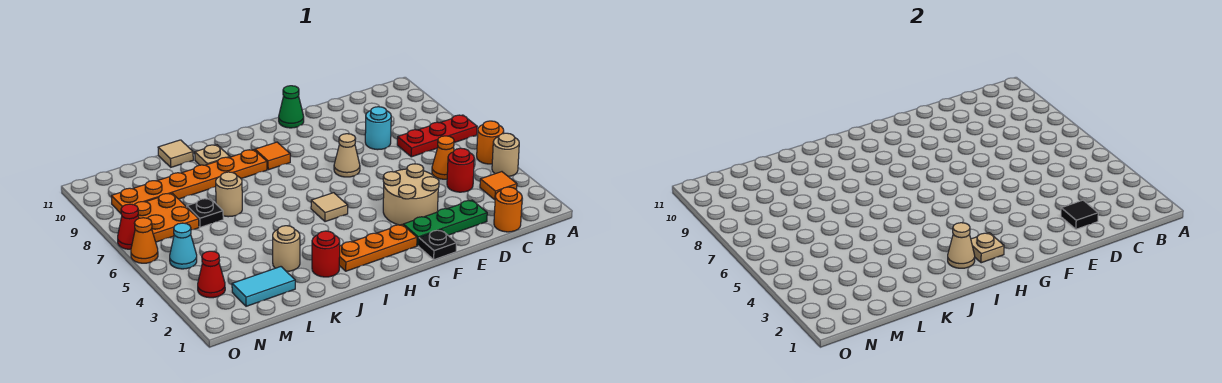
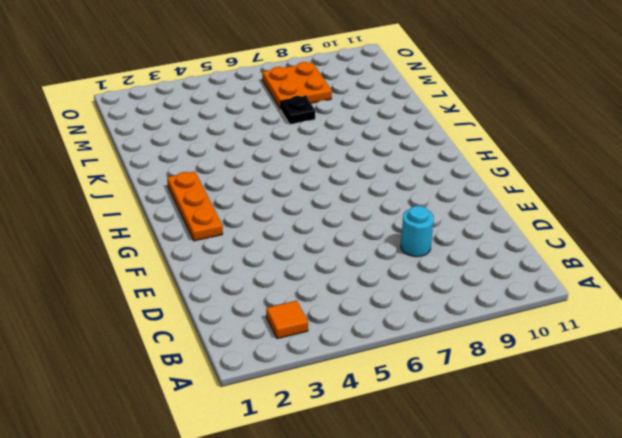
none -> tan round brick A4 level 1
none -> orange round brick A5 level 1
none -> red plate A7:C7 level 1
none -> orange round brick C1 level 1

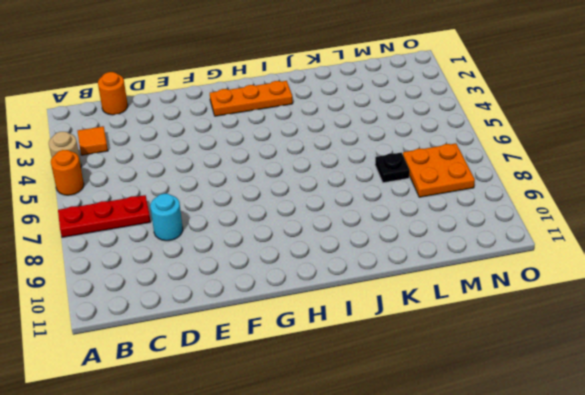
none -> red round brick C4 level 1
none -> orange cone C5 level 1
none -> green plate D2:F2 level 1
none -> tan round brick E3:F4 level 1

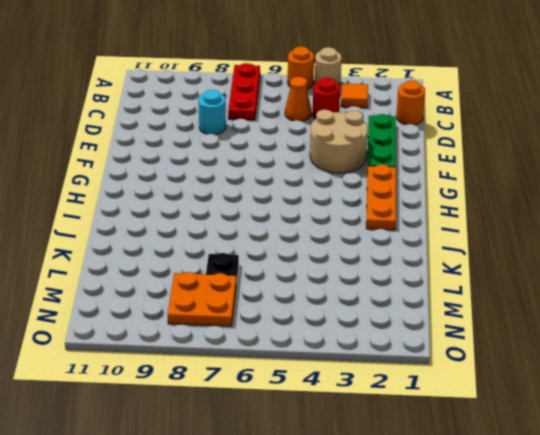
none -> black plate F1 level 1
none -> tan cone F7 level 1
none -> green cone F11 level 1
none -> tan tile H5 level 1

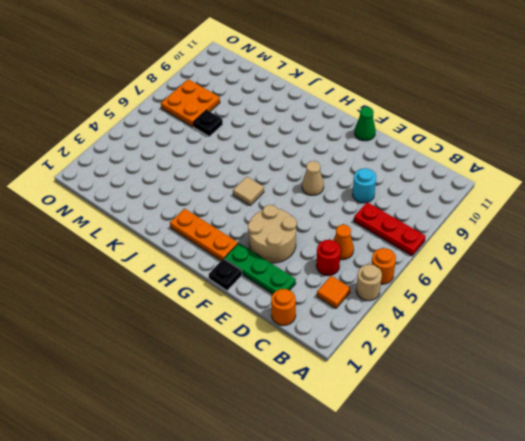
none -> orange tile H9 level 1
none -> orange plate I9:N9 level 1
none -> red round brick J2 level 1
none -> tan plate J10 level 1

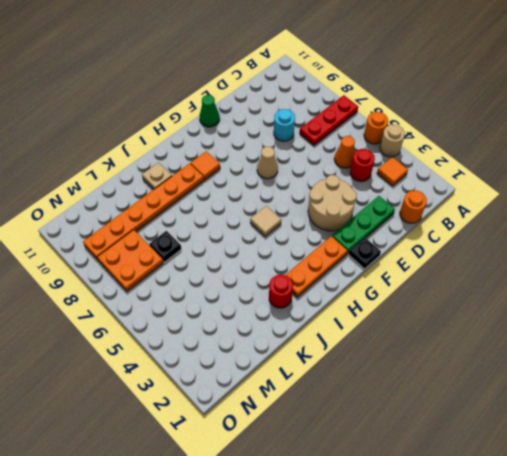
none -> tan round brick K3 level 1
none -> tan round brick K7 level 1
none -> tan tile K11 level 1
none -> cyan tile L2:M2 level 1

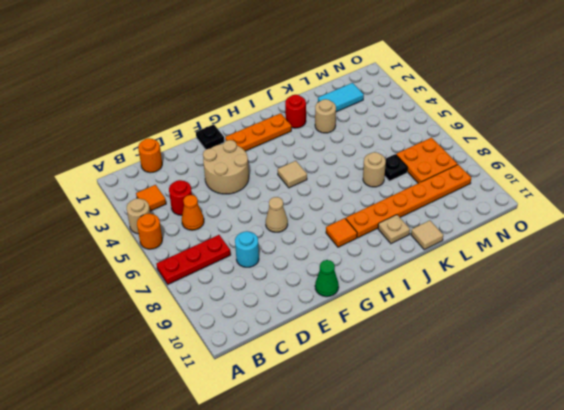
none -> green plate D2:F2 level 1
none -> red cone N3 level 1
none -> cyan cone N5 level 1
none -> orange cone O6 level 1

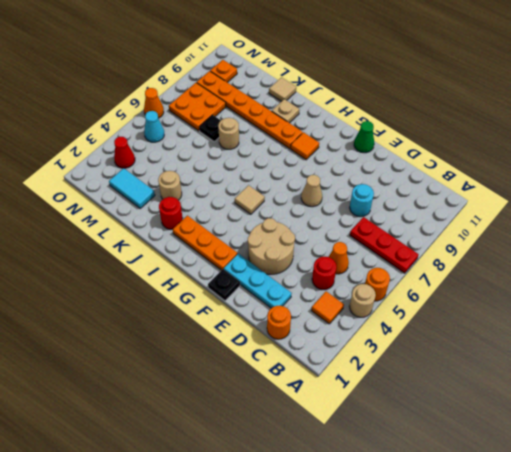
cyan plate D2:F2 level 1 -> green plate D2:F2 level 1
orange plate N10 level 1 -> none
none -> red cone O7 level 1
none -> black tile D2 level 2
none -> tan plate H2 level 2
none -> tan cone I2 level 2

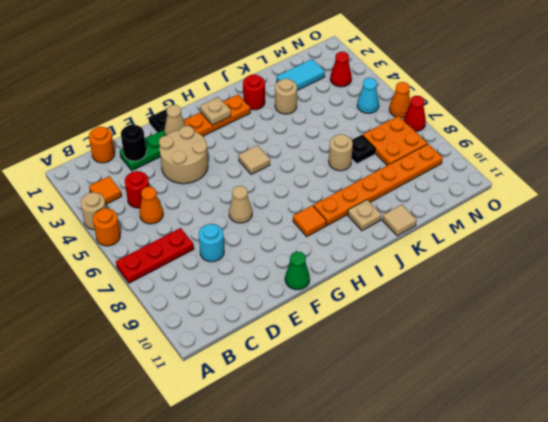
black round brick D2 level 2 -> black tile D2 level 2
tan cone F2 level 2 -> tan cone I2 level 2

